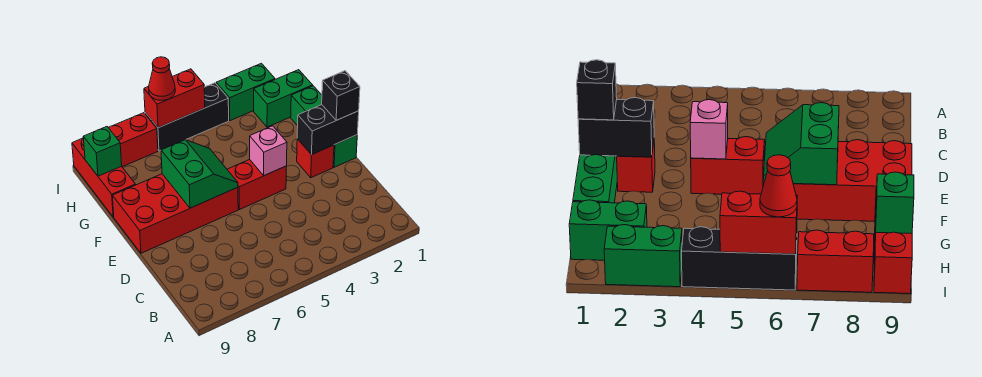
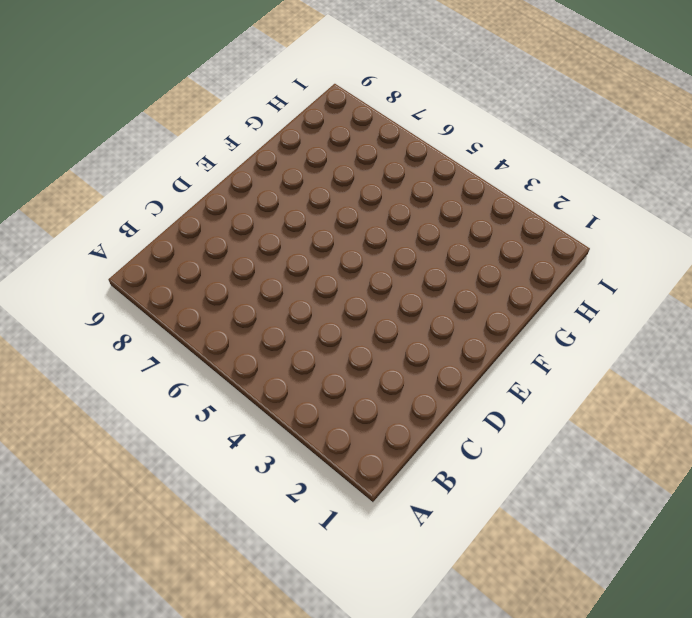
none -> green brick E1:G1 level 1
none -> red brick E2 level 1
none -> red brick E4:E5 level 1

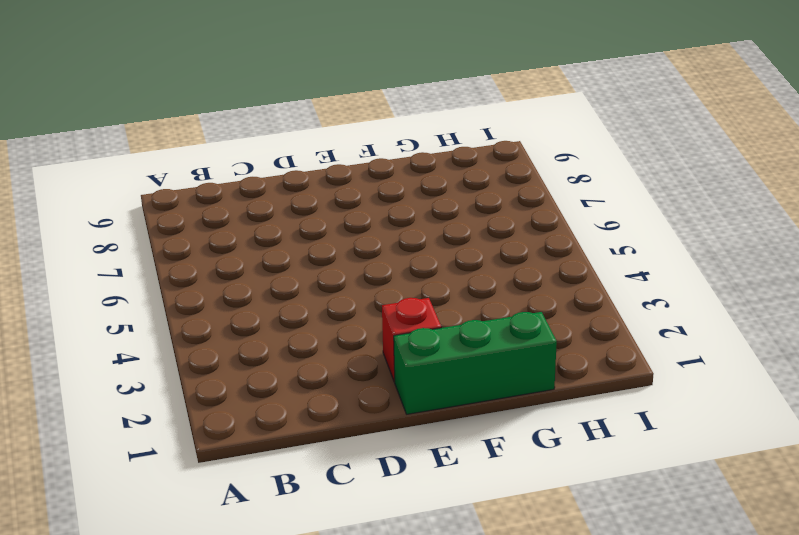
none -> red brick E4:E5 level 1
none -> red brick E6:F9 level 1
none -> red brick G9:I9 level 1

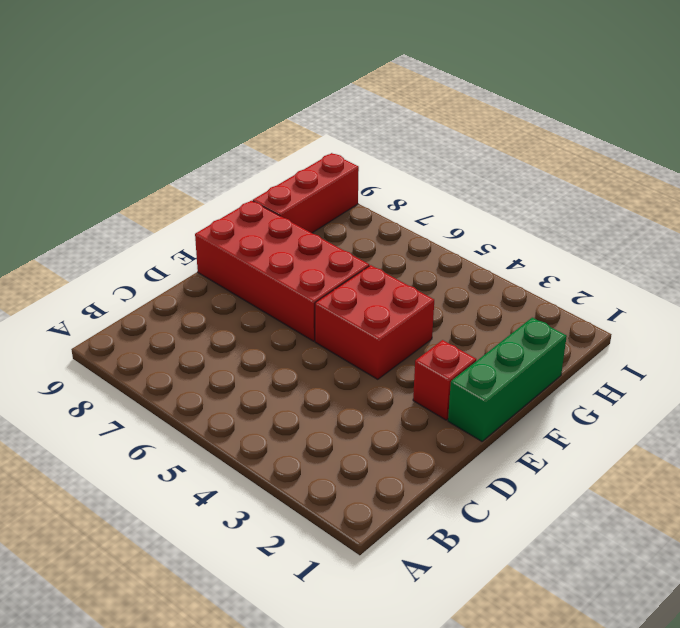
red brick E4:F5 level 1 -> red brick E4:E5 level 1
none -> green brick H1:H2 level 1
none -> green brick I2:I3 level 1
none -> black brick I4:I6 level 1

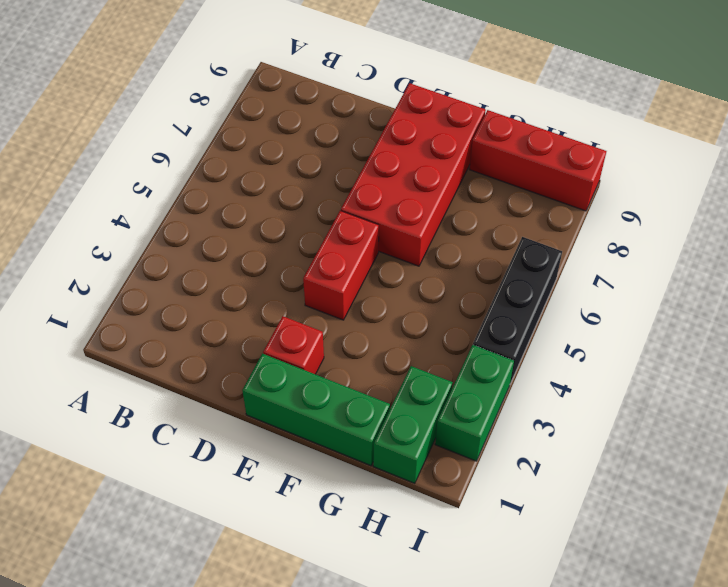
none -> red brick I7:I8 level 1
none -> black brick E1:E2 level 2
none -> pink brick E4 level 2

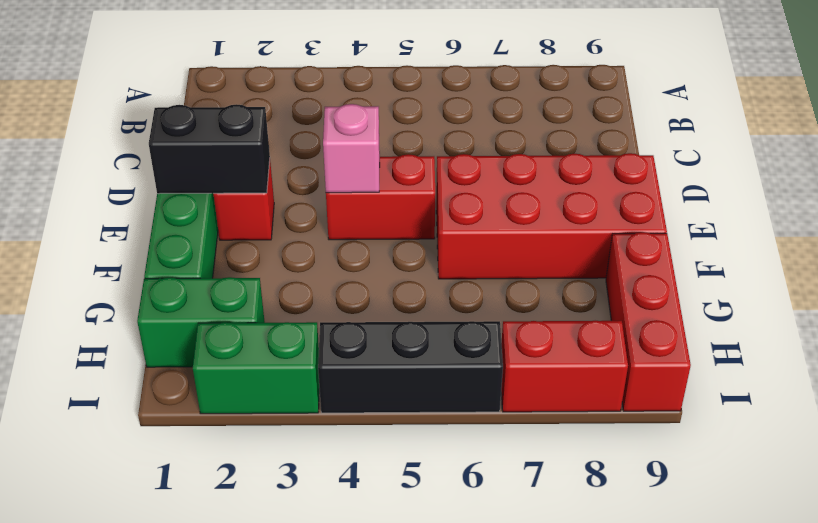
none -> green slope E6:F7 level 2 top 7
none -> green brick H9 level 2
none -> red brick I5:I6 level 2

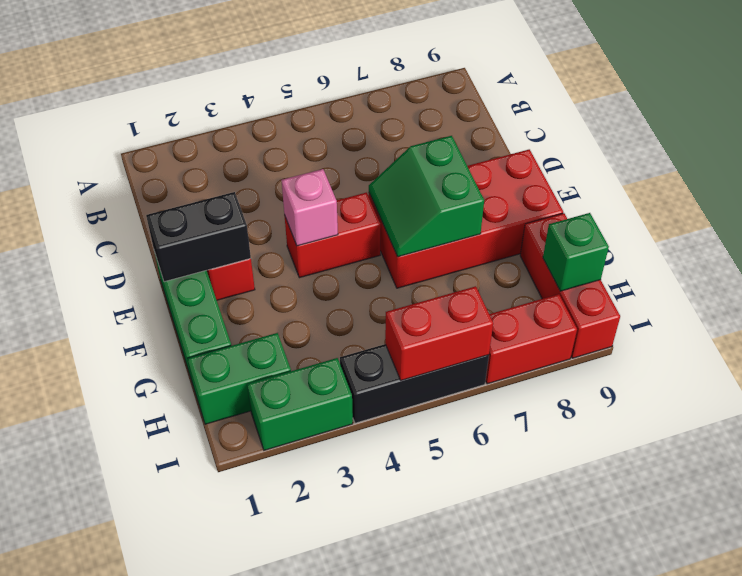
none -> black brick E1 level 3
none -> red cone I6 level 3

